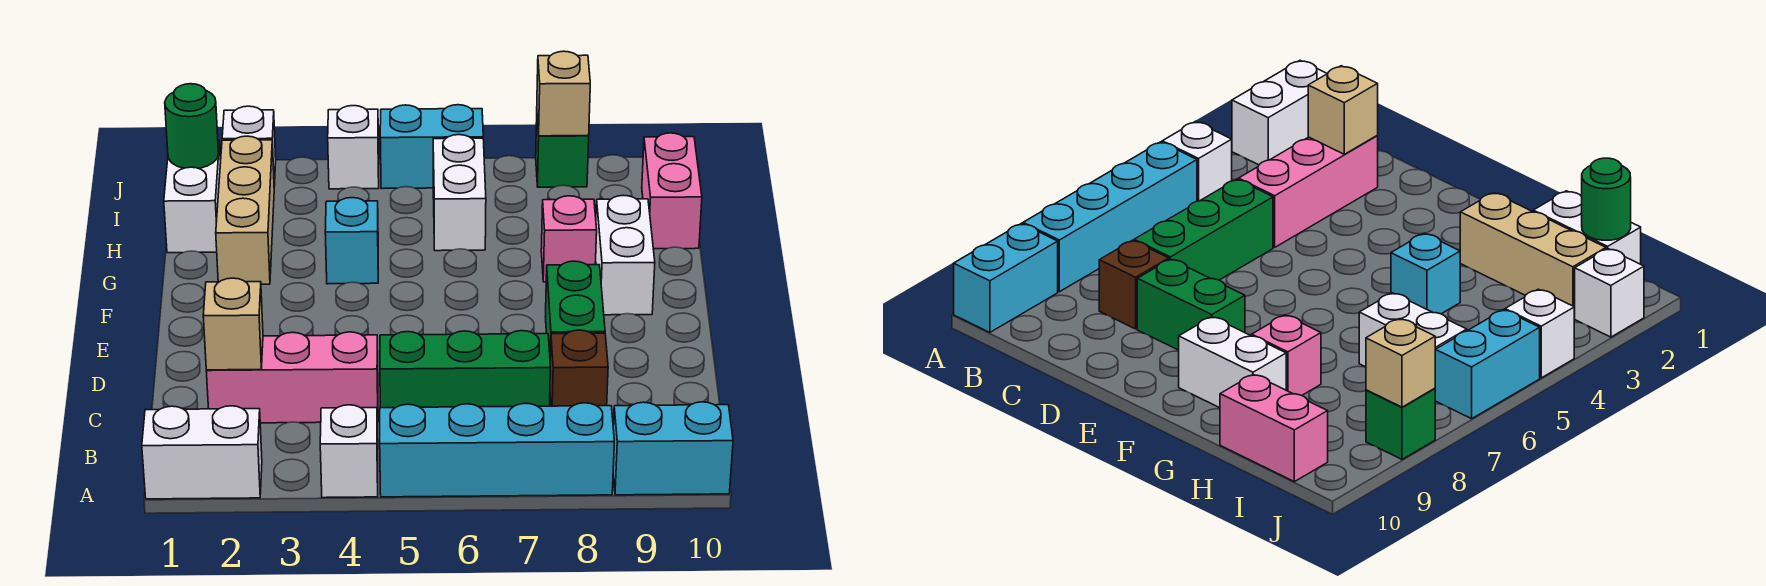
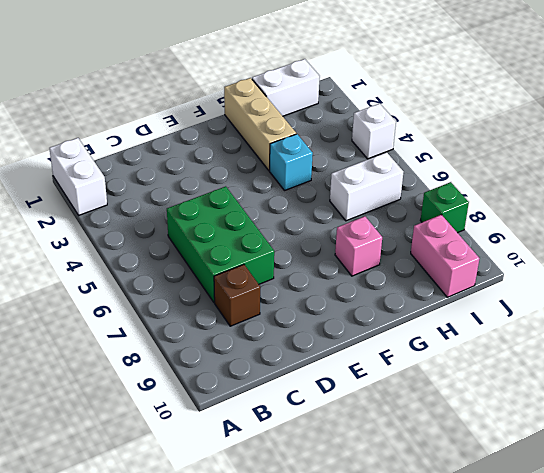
green brick C5:D7 level 1 -> green brick C5:C7 level 1
tan brick G1:G3 level 1 -> tan brick G2:I2 level 1
pink brick I9:I10 level 1 -> pink brick H10:I10 level 1
none -> white brick A4 level 1
none -> cyan brick A5:A8 level 1
none -> cyan brick A9:A10 level 1

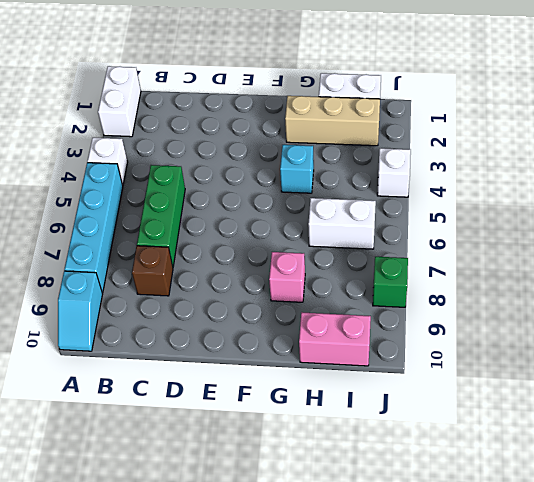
cyan slope A9:A10 level 1 top 9 -> cyan brick A9:A10 level 1
none -> pink brick C2:C4 level 1
none -> green brick D8:E8 level 1
none -> white brick F9:G9 level 1

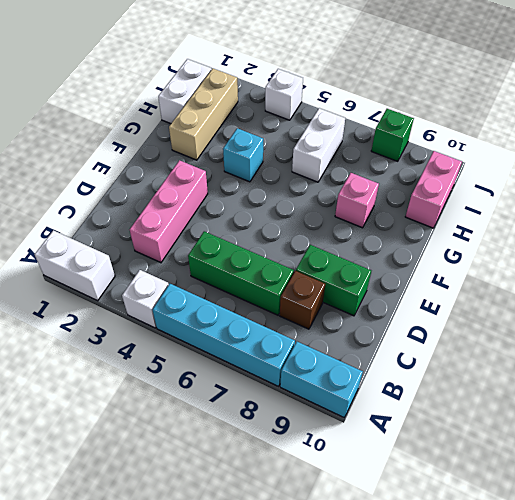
pink brick C3:E3 level 1 -> pink brick C2:C4 level 1
green brick D8:D9 level 1 -> green brick D8:E8 level 1
none -> white brick F9:G9 level 1
none -> white brick J2 level 1
none -> cyan brick J5:J6 level 1

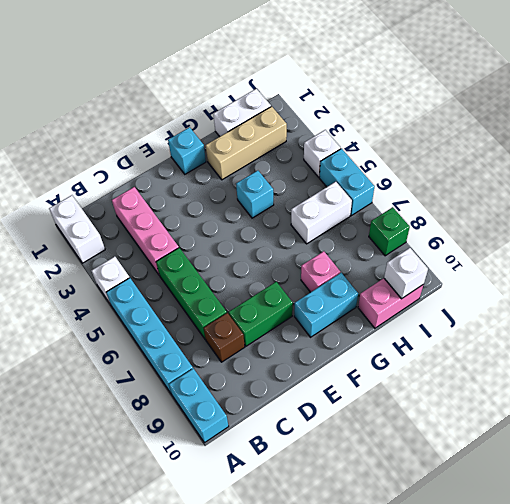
cyan brick F1 level 1 -> none
cyan brick F9:G9 level 1 -> white brick F9:G9 level 1
white brick I10 level 2 -> white brick J2 level 1
none -> tan brick C2 level 2
none -> green round brick I1 level 2
none -> tan brick J8 level 2

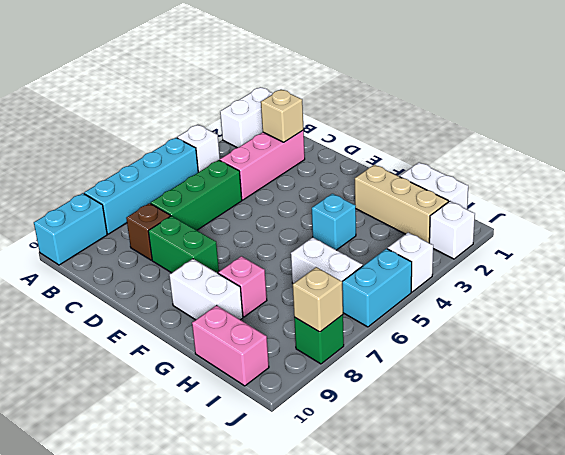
none -> green round brick I1 level 2

